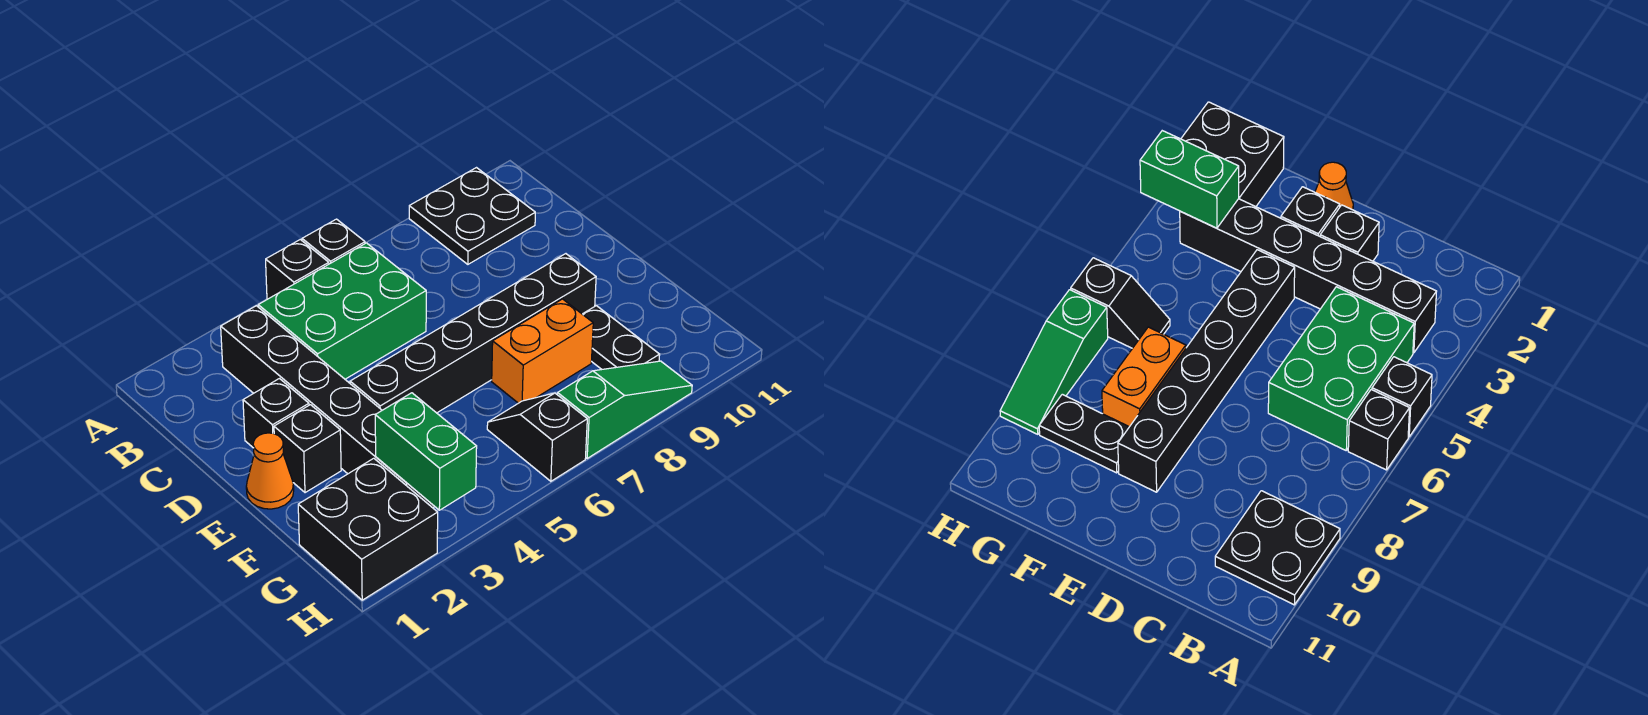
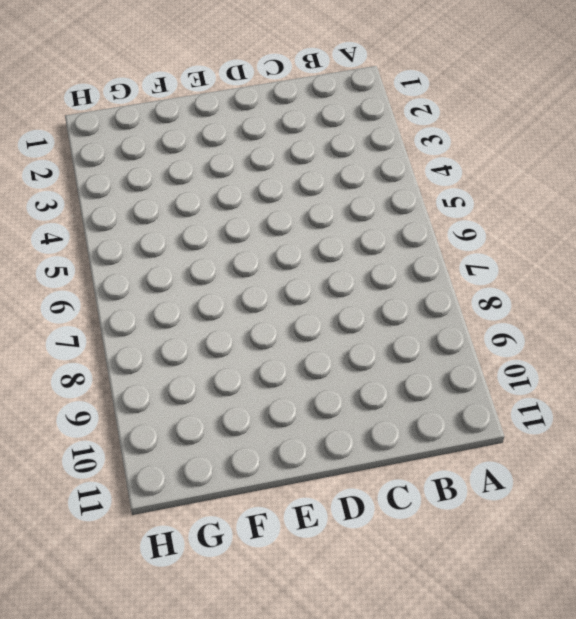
none -> black brick A5 level 1
none -> black brick A6 level 1
none -> black plate A9:B10 level 1

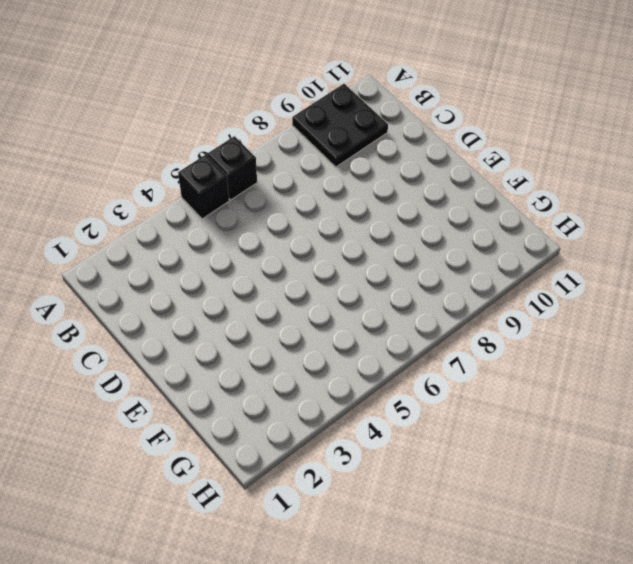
none -> black brick B3:G3 level 1
none -> green brick B4:C6 level 1
none -> black brick D2 level 1

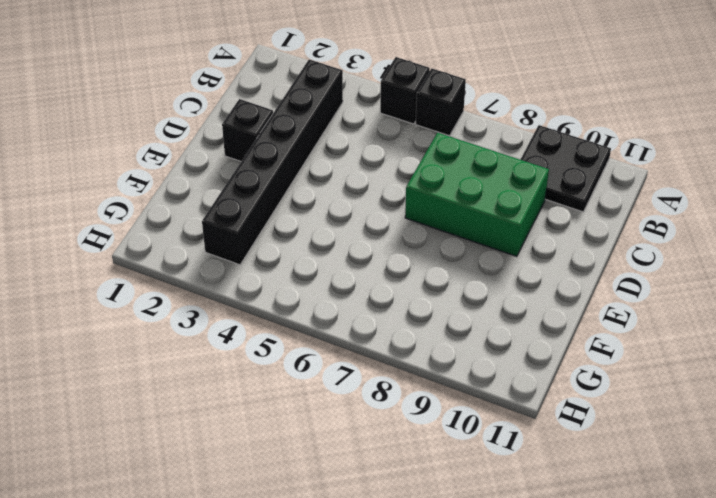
green brick C7:D9 level 1 -> green brick B4:C6 level 1
none -> orange cone E1 level 1
none -> black brick E2 level 1
none -> black brick E4:E9 level 1

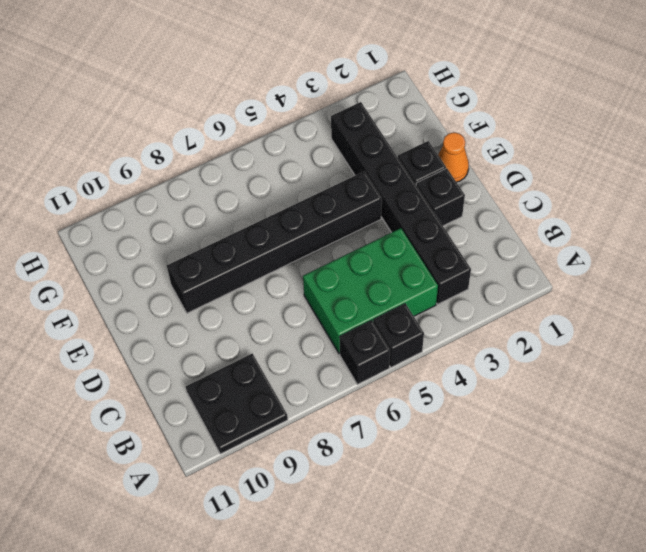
none -> orange brick F7:F8 level 1
none -> black plate F9:G9 level 1
none -> black brick G1:H2 level 1

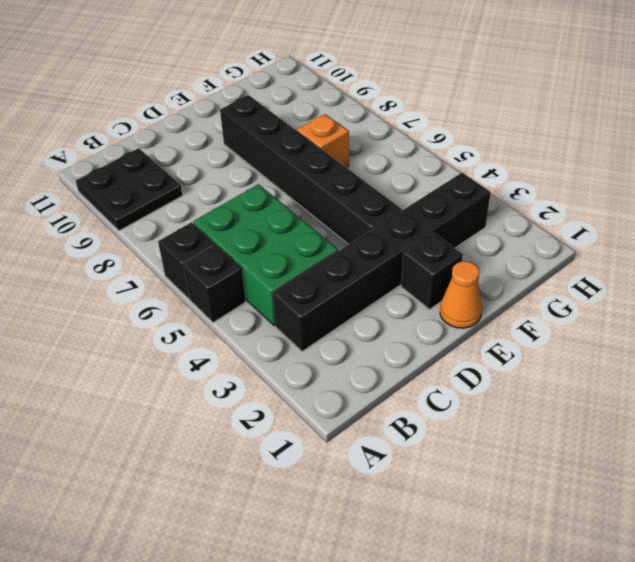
orange brick F7 level 1 -> orange brick F7:F8 level 1
none -> black brick D2 level 1
none -> black plate F9:G9 level 1
none -> black brick G1:H2 level 1

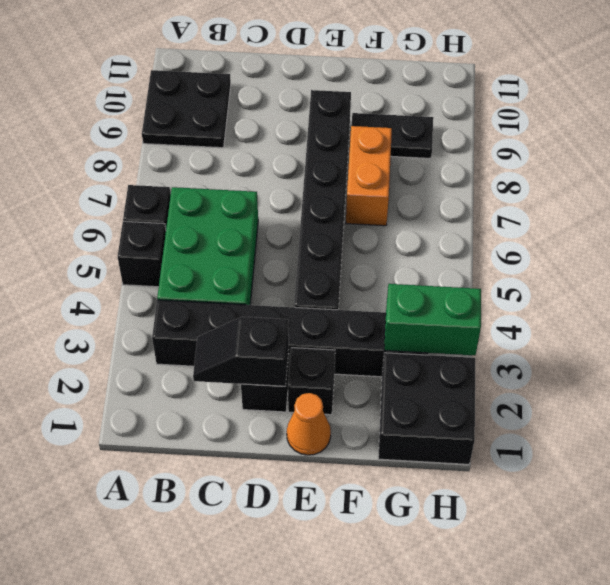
black slope C2:D2 level 2 top D -> black slope G6:H6 level 1 top H
none -> green slope H7:H9 level 1 top 7

